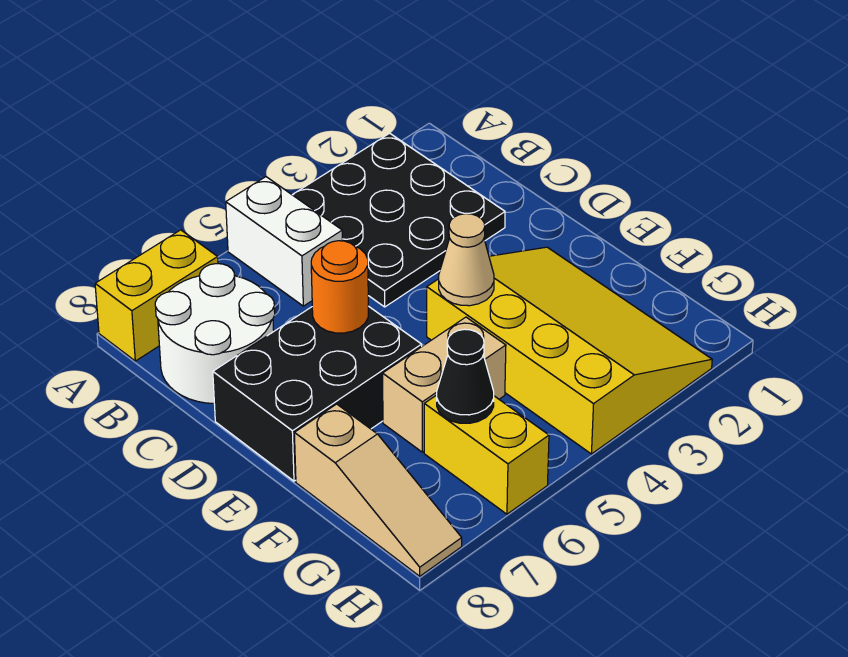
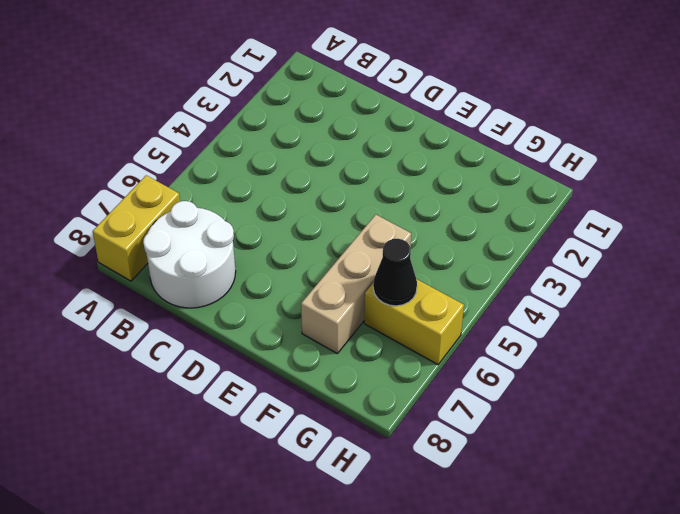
tan brick F5:F7 level 1 -> tan brick F5:F6 level 1
none -> black plate A2:C4 level 1
none -> white brick A5:B5 level 1
none -> black brick D6:E8 level 1

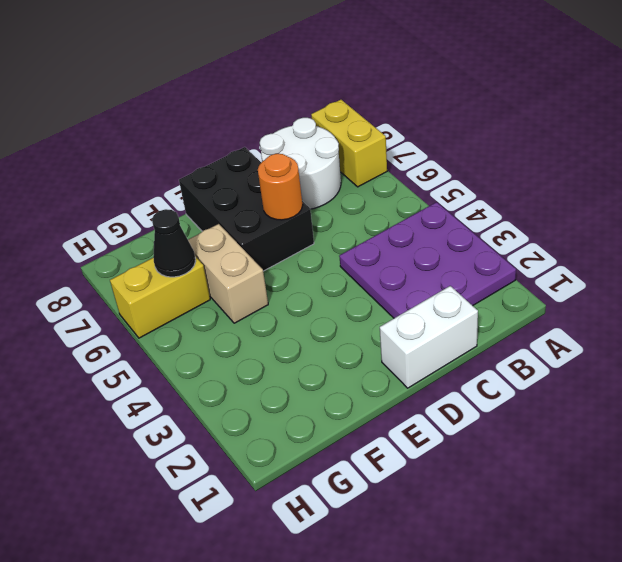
purple plate A2:C4 level 1 -> black plate A2:C4 level 1
white brick C1:D1 level 1 -> white brick A5:B5 level 1
none -> yellow slope E2:H4 level 1 top 4
none -> tan slope F8:H8 level 1 top F
none -> tan cone E4 level 2

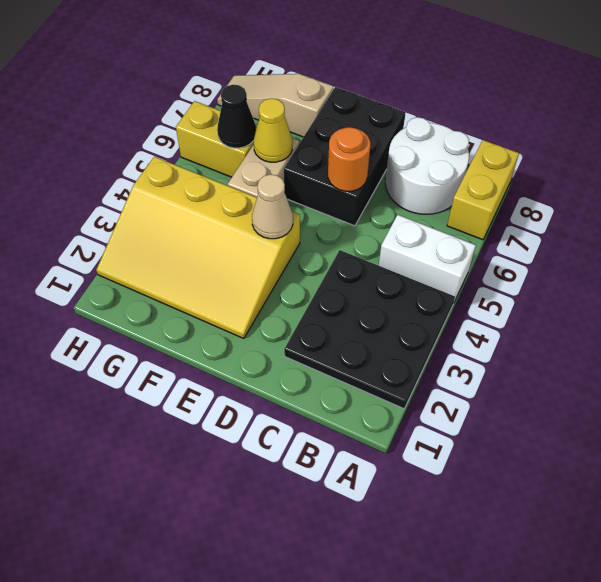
yellow cone F6 level 2 -> none

